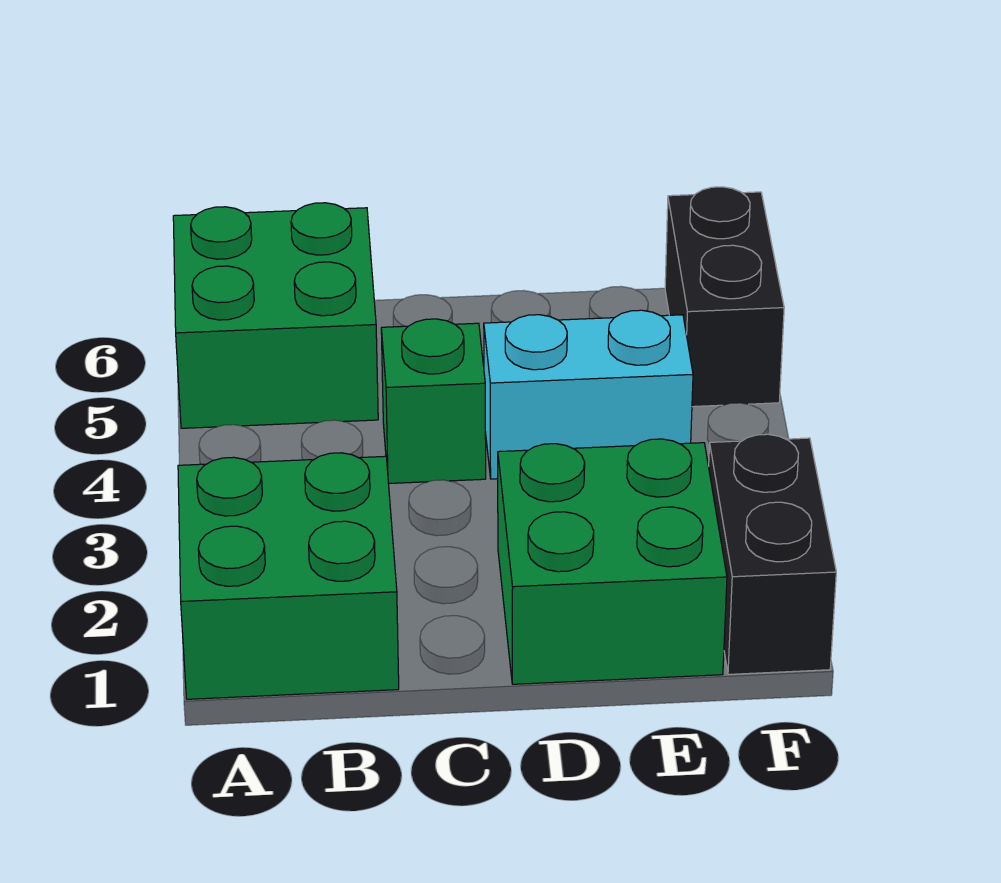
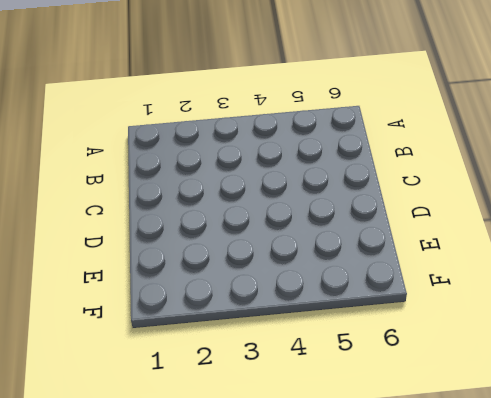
none -> green brick A1:B2 level 1
none -> green brick A5:B6 level 1

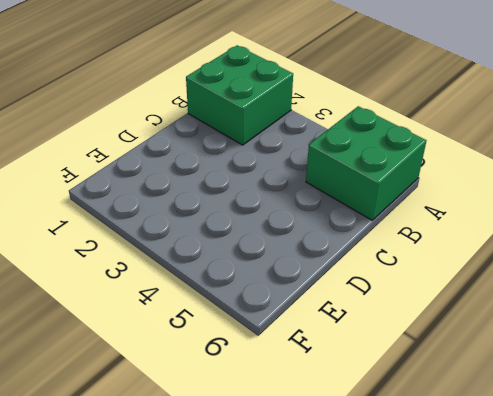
none -> green brick C4 level 1
none -> green brick D1:E2 level 1

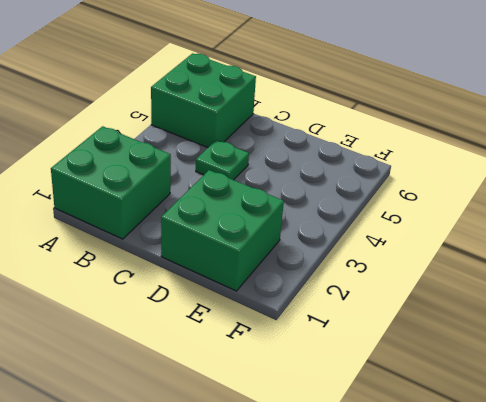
green plate C4 level 1 -> green brick C4 level 1
none -> cyan brick D4:E4 level 1
none -> black brick F1:F2 level 1

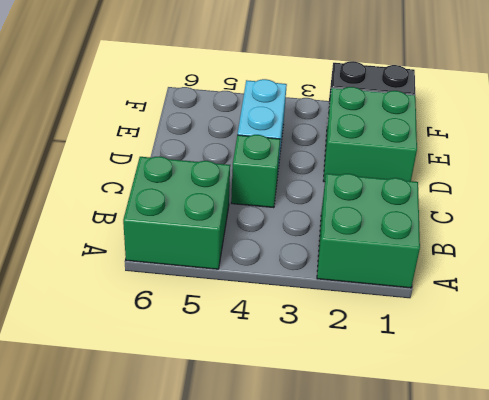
none -> black brick F5:F6 level 1

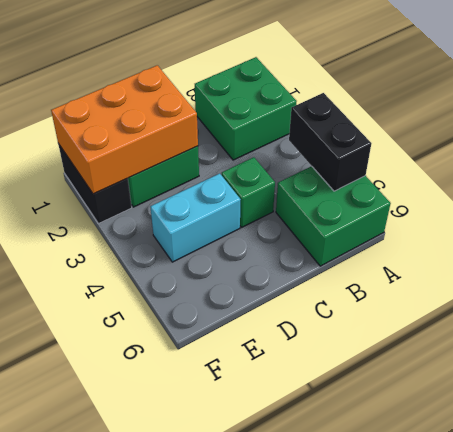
black brick A4:A5 level 2 -> black brick F5:F6 level 1
orange brick D1:F2 level 2 -> none

